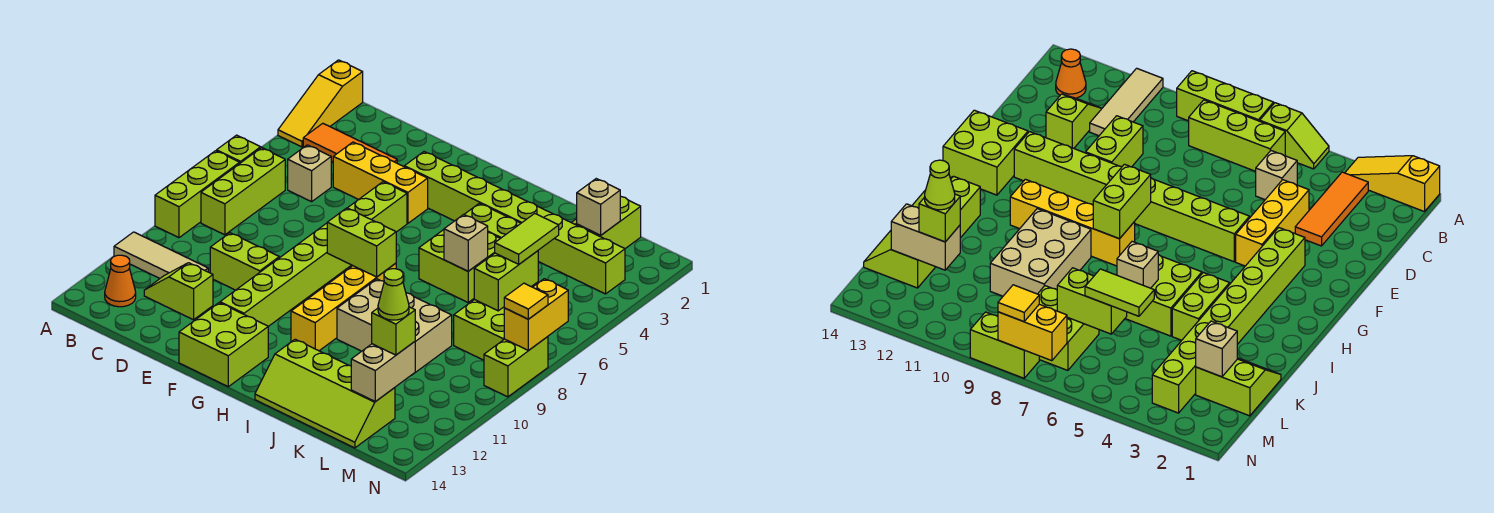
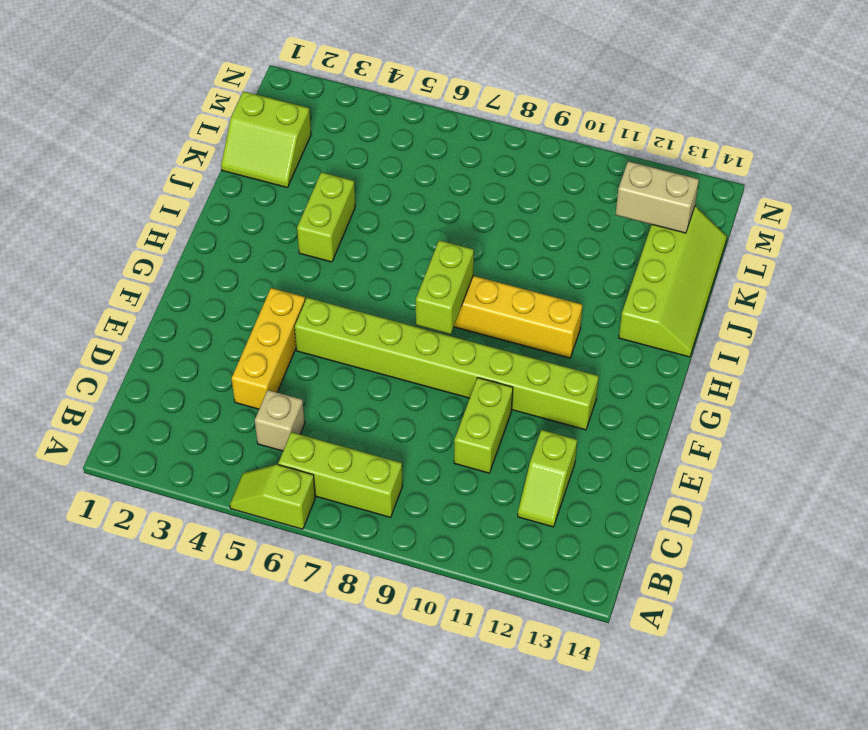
none -> yellow slope A1:A3 level 1 top 1
none -> lime brick A7:A9 level 1
none -> tan tile A11:C11 level 1
none -> orange tile B3:D3 level 1

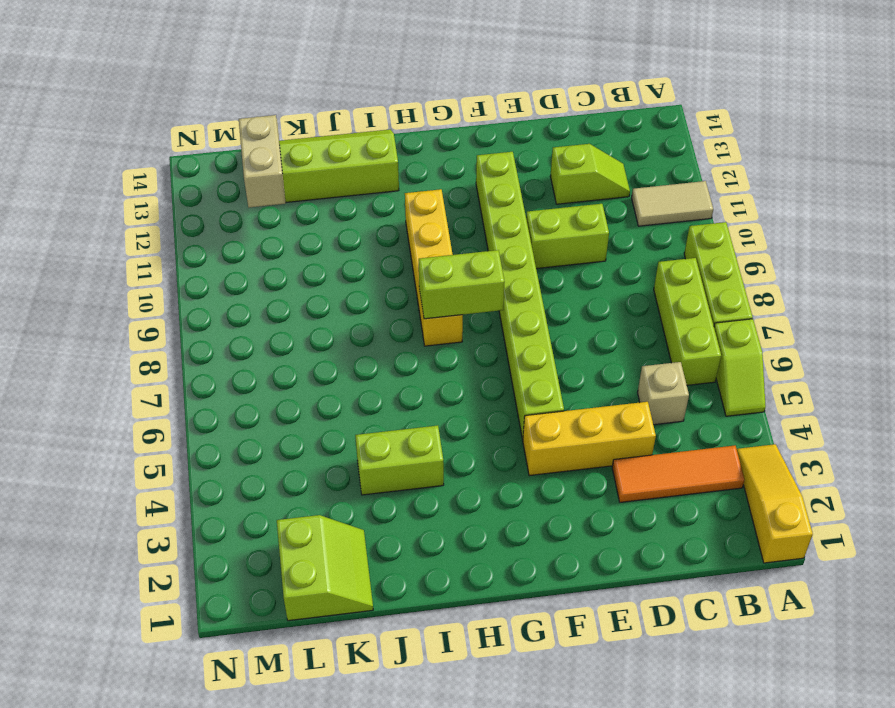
tan tile A11:B11 level 1 -> tan tile A11:C11 level 1
none -> orange cone B13 level 1
none -> lime brick F3:M3 level 1
none -> lime brick F13:G14 level 1
none -> lime brick I5:J6 level 1

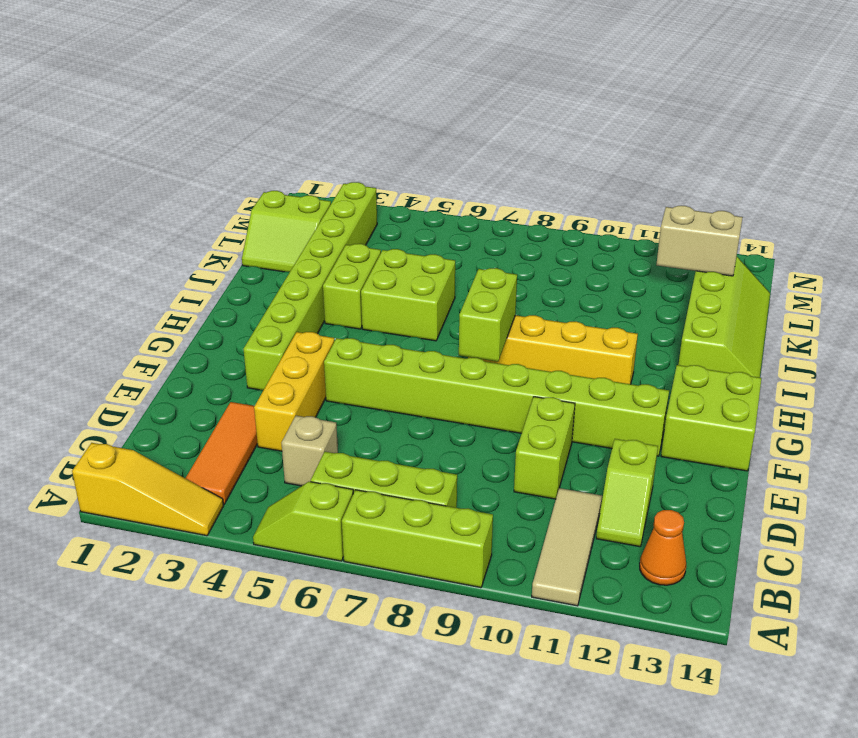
none -> tan brick I9:K10 level 1
none -> lime brick L7:M8 level 1
none -> lime brick N8:N9 level 1
none -> tan brick J6 level 2

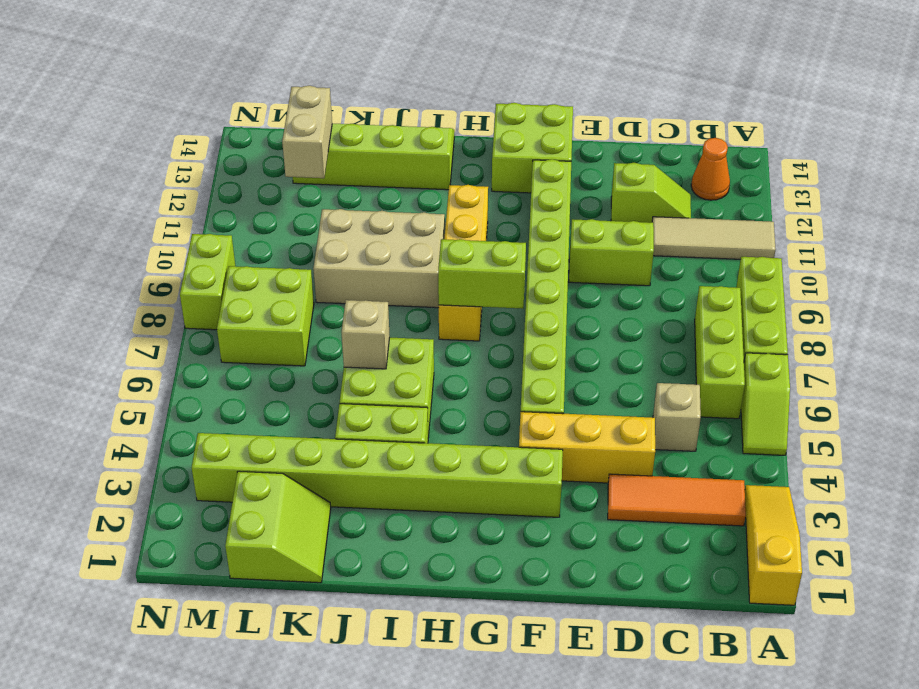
none -> tan brick L2 level 2
none -> lime brick L6:L7 level 2
none -> yellow brick N7:N8 level 2
none -> lime tile L5:L6 level 3

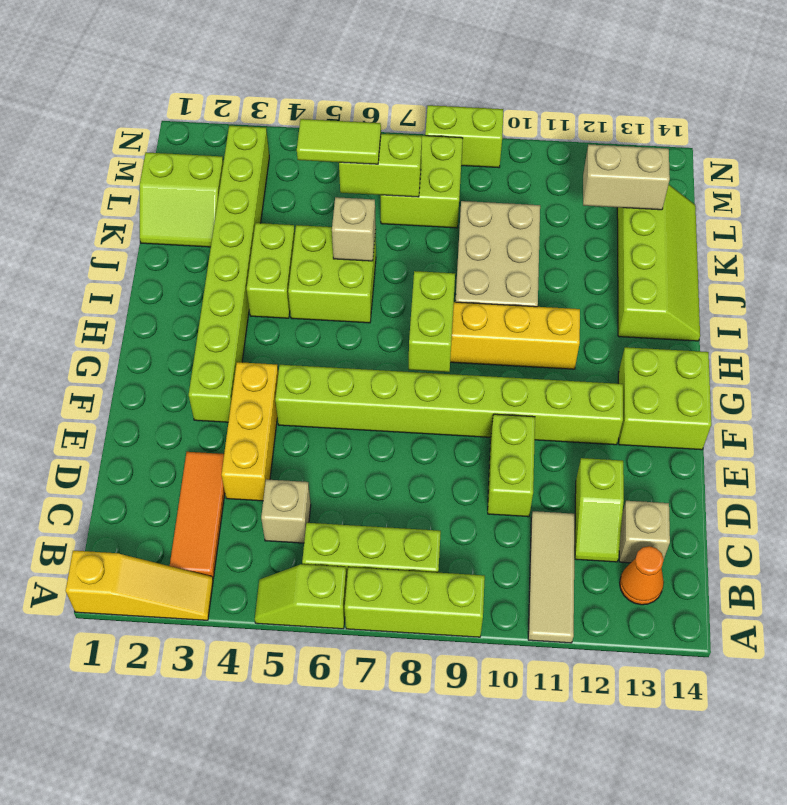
tan brick C13 level 1 -> tan brick L2 level 2
none -> yellow brick N7:N8 level 2
none -> lime brick L12 level 3
none -> yellow tile N8 level 3
none -> lime cone L12 level 4

